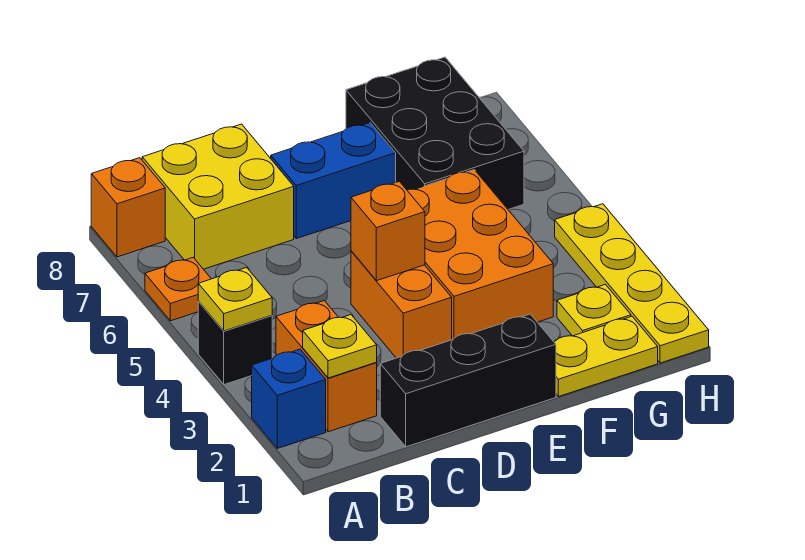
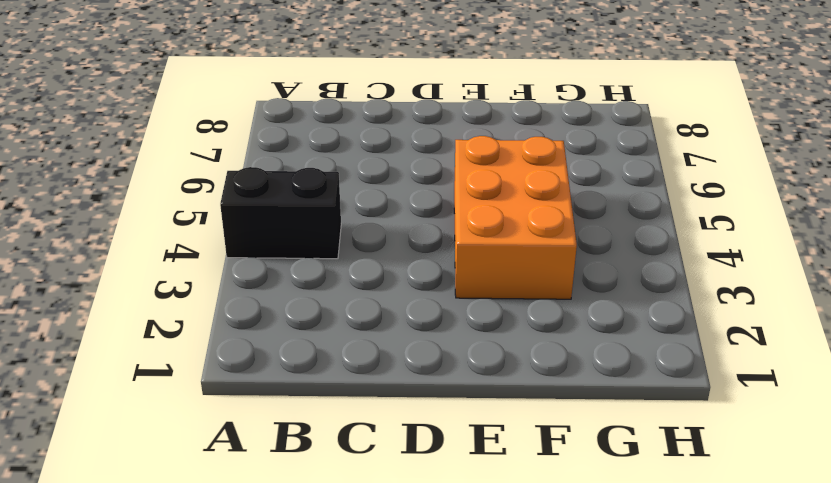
black brick A4:B4 level 1 -> black brick A4 level 1
none -> blue brick A2 level 1
none -> orange plate A6 level 1
none -> orange brick A8 level 1

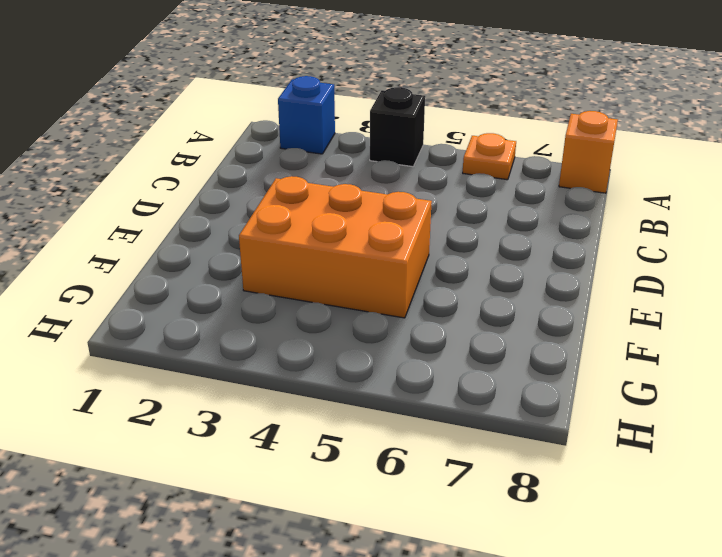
none -> orange brick B2:B3 level 1
none -> yellow brick B7:C8 level 1
none -> black brick C1:E1 level 1

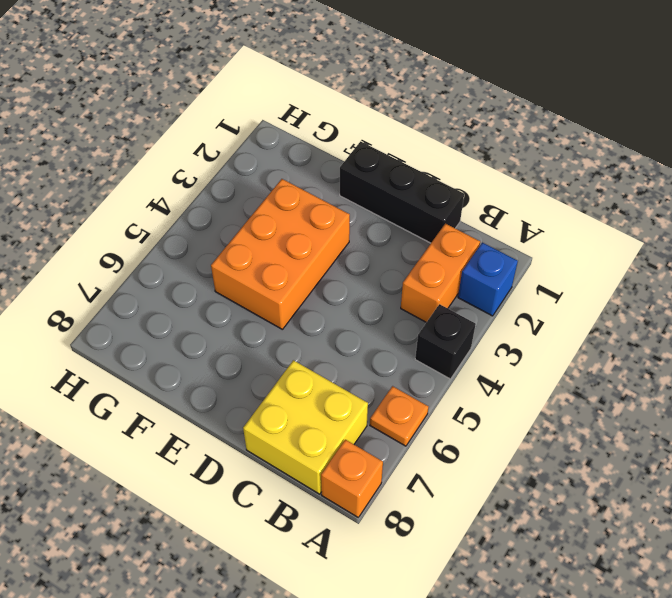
none -> orange brick D3:D4 level 1
none -> blue brick D7:E7 level 1
none -> yellow plate F1:G1 level 1

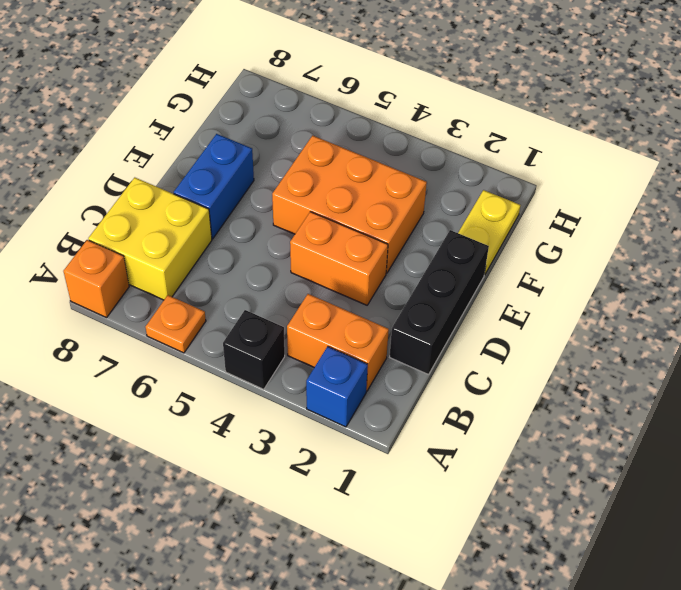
none -> black brick F6:G8 level 1
none -> yellow plate G2 level 1
none -> yellow plate H1:H4 level 1

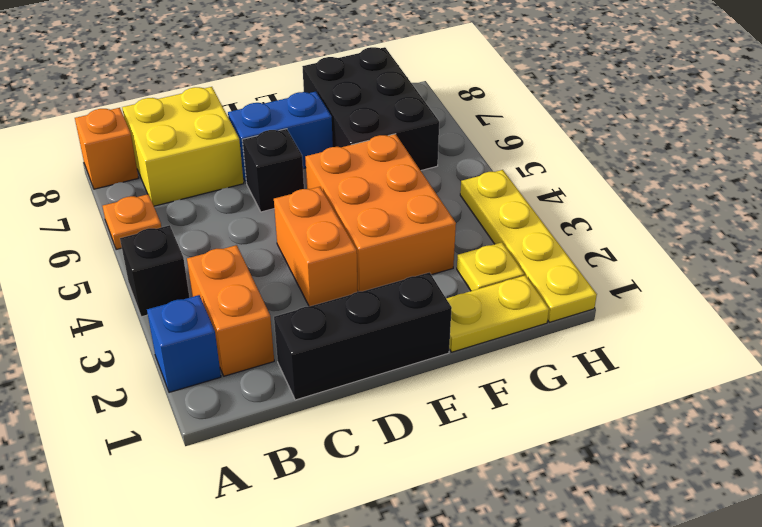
black brick D6 level 1 -> none
none -> yellow plate A4 level 2
none -> yellow plate B2 level 2
none -> orange brick D4 level 2

